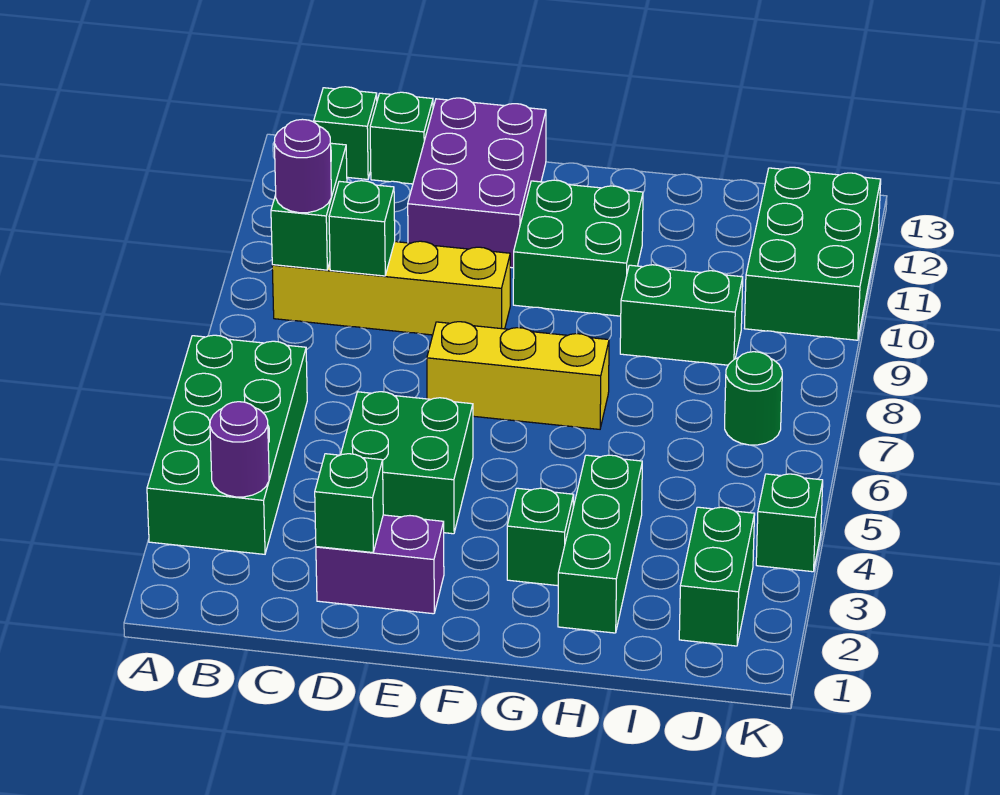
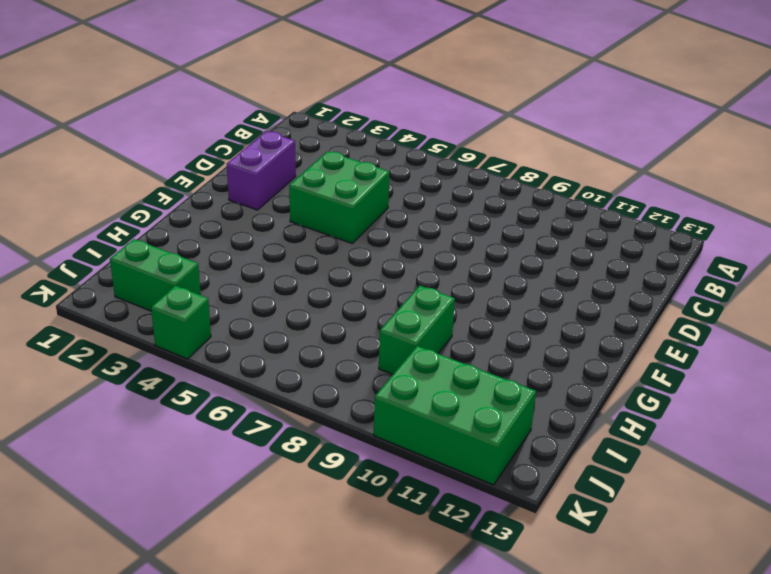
none -> green brick A3:B6 level 1
none -> yellow brick B9:E9 level 1
none -> green brick B13 level 1

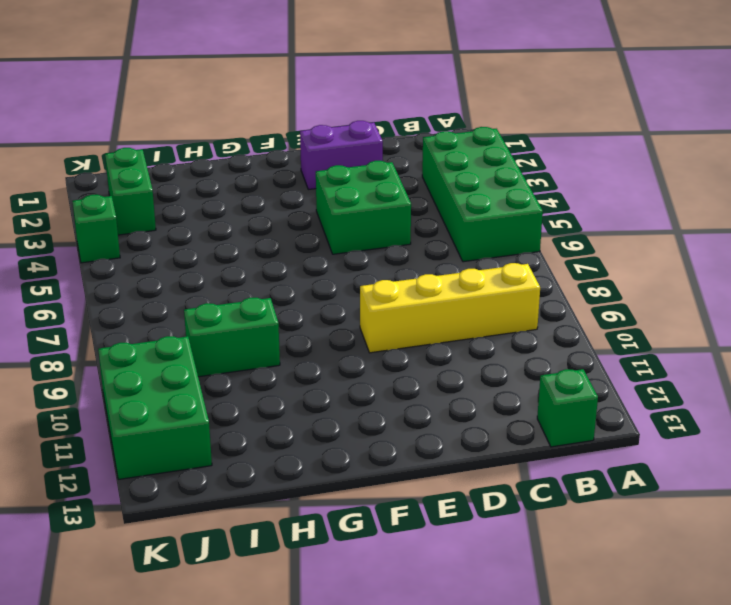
none -> green brick C13 level 1
none -> purple brick D11:E13 level 1
none -> yellow brick E7:G7 level 1

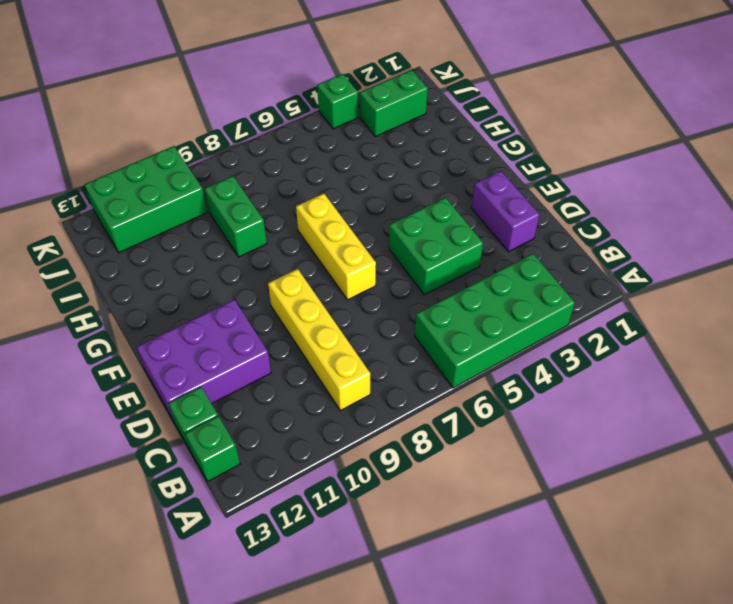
none -> green brick F10:G11 level 1
none -> green brick G3 level 1
none -> green brick H2:H4 level 1

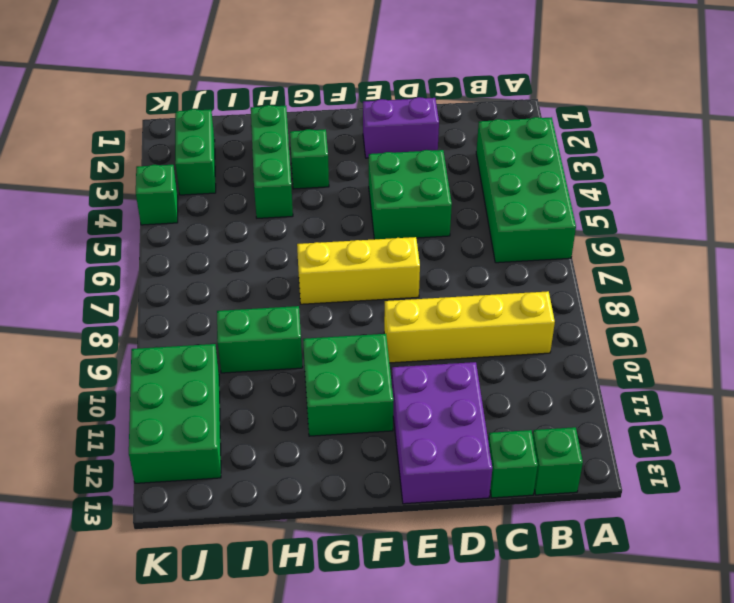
none -> green round brick J7 level 1
none -> purple round brick B3 level 2
none -> green brick B9:B10 level 2

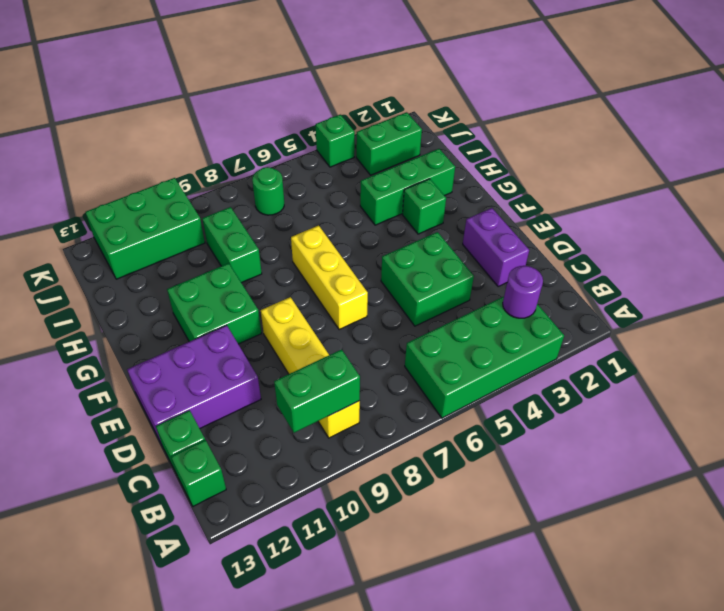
none -> green brick C9 level 2
none -> green brick D2 level 2
none -> purple round brick B9 level 3

